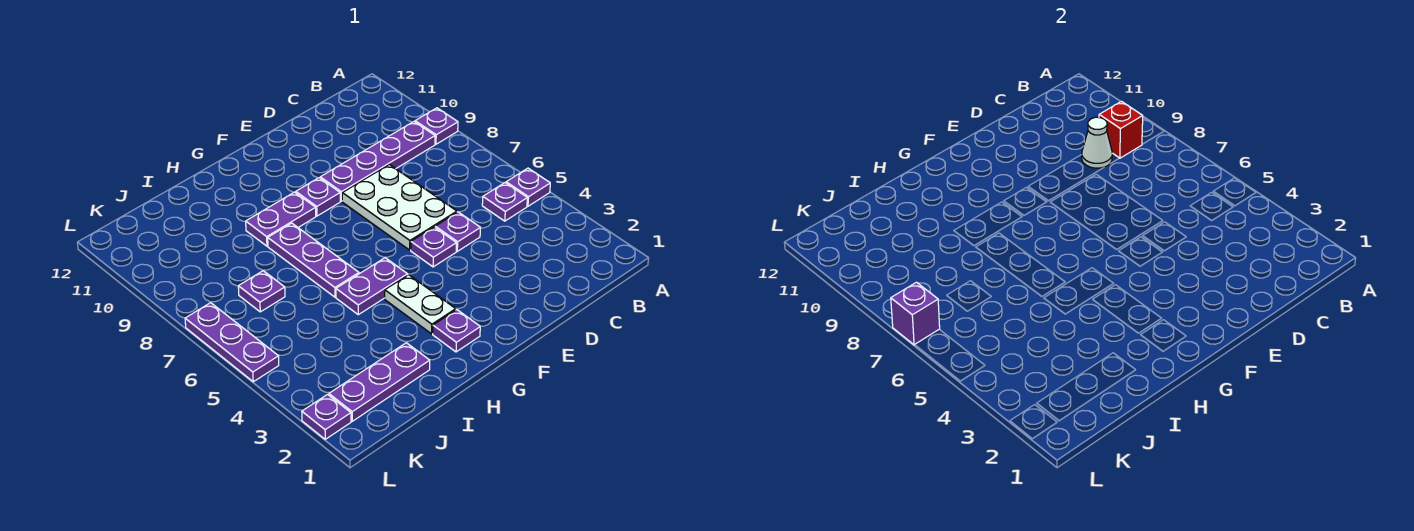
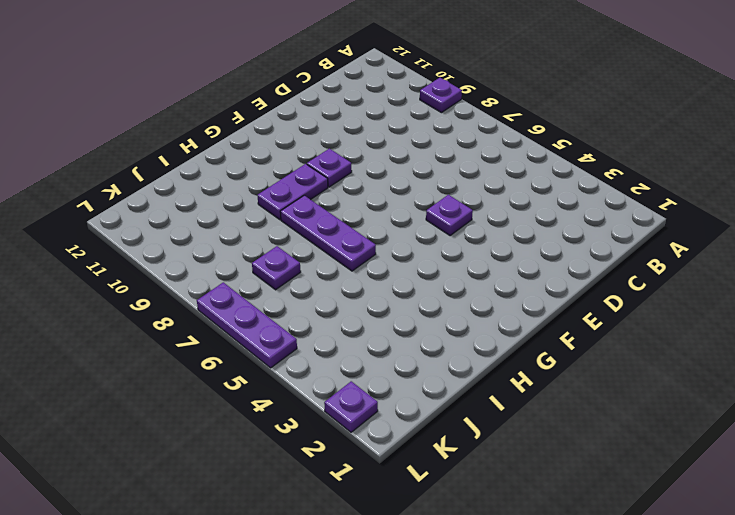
none -> purple plate A5 level 1
none -> purple plate B5 level 1
none -> purple plate B9:E9 level 1

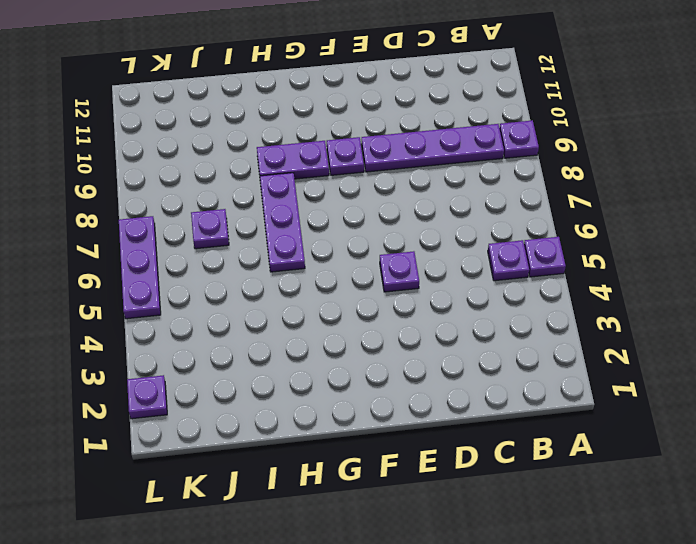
none -> purple plate D5 level 1
none -> white plate D6:E8 level 1
none -> purple plate G2 level 1

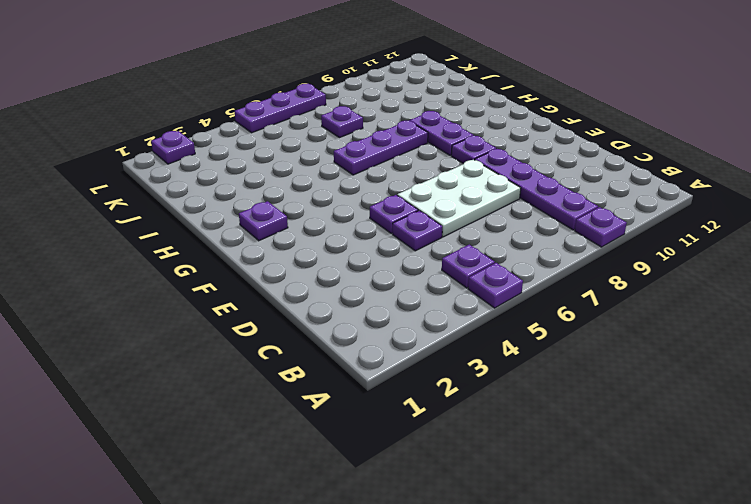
none -> white plate G3:G4 level 1
none -> purple plate G5:H5 level 1
none -> purple plate I2:K2 level 1

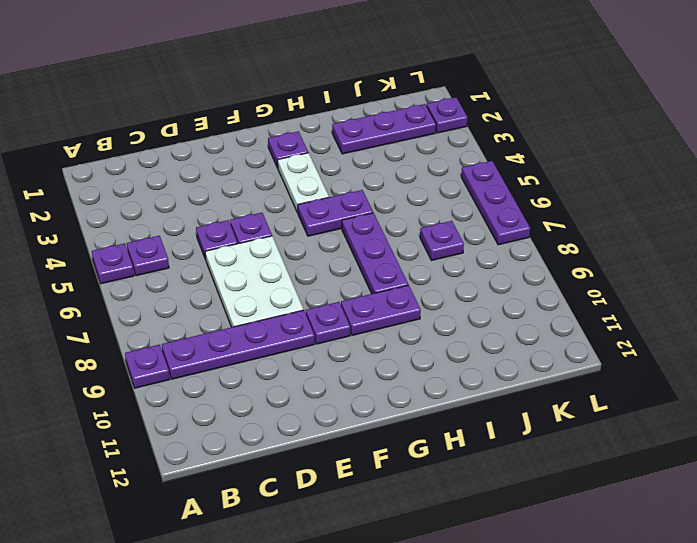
none -> red brick B9 level 2
none -> white cone C9 level 2
none -> purple brick L7 level 2

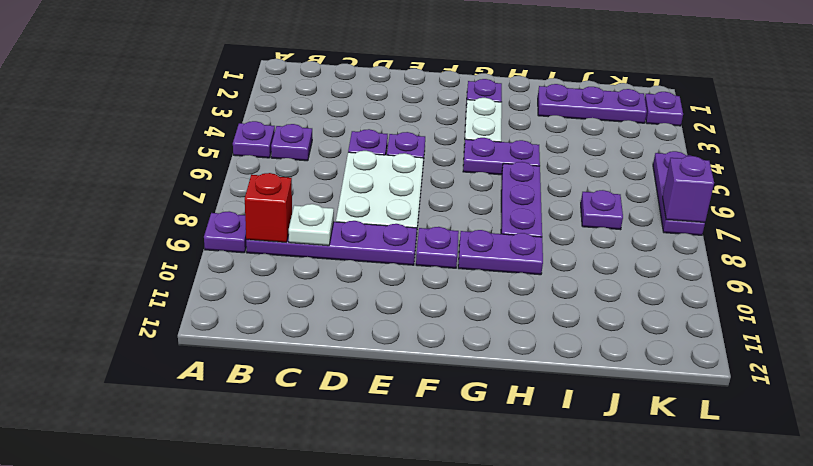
white plate C9 level 2 -> white cone C9 level 2

